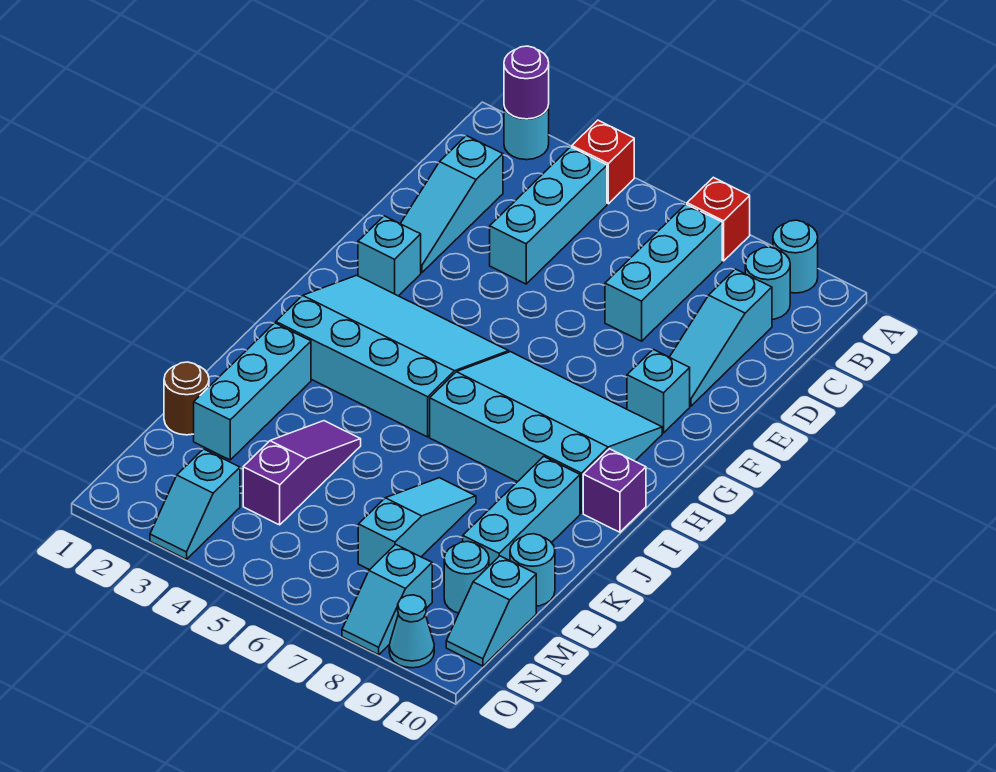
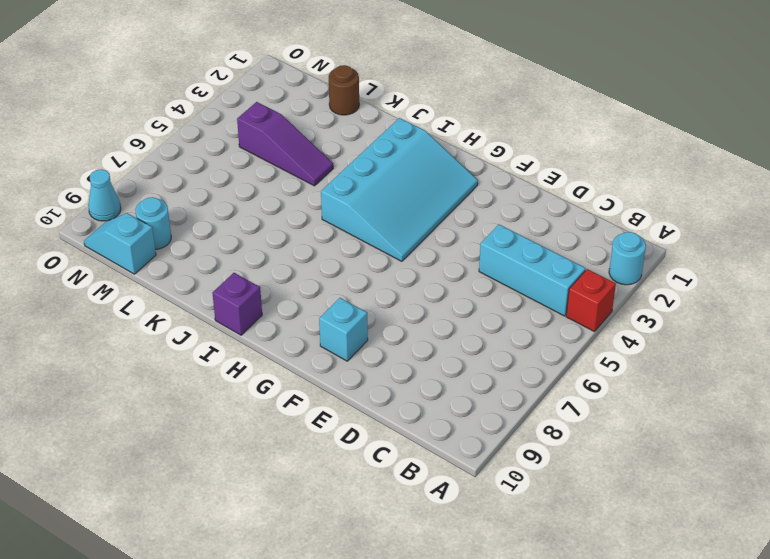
none -> red brick A7 level 1
none -> cyan round brick A9 level 1
none -> cyan brick B7:D7 level 1

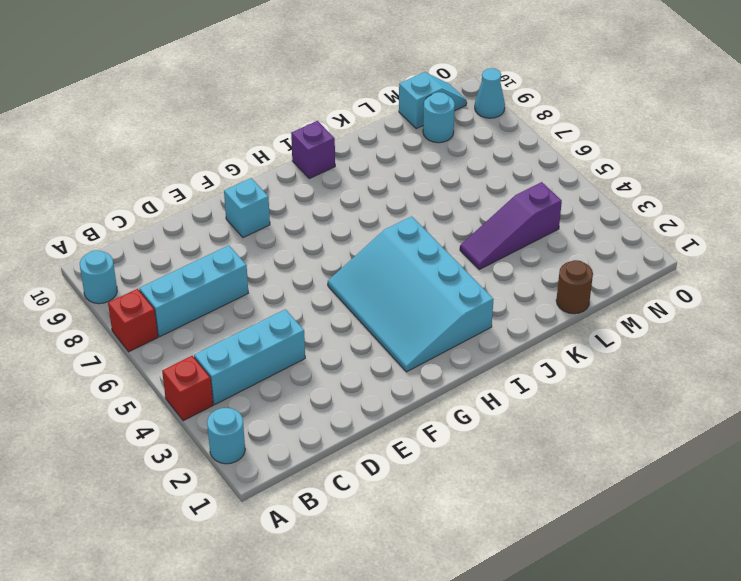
none -> cyan round brick B9 level 1
none -> cyan slope C2:E2 level 1 top C
none -> cyan slope C9:E9 level 1 top C

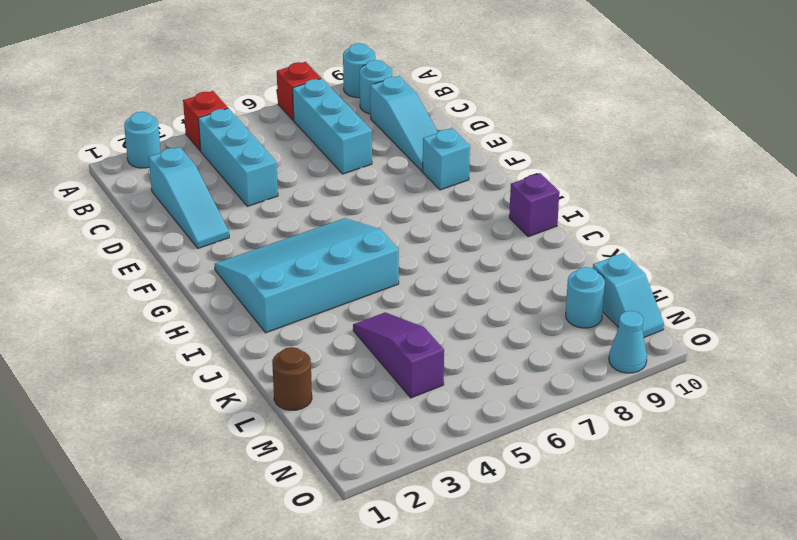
none -> cyan brick F2 level 1
none -> cyan slope G6:I9 level 1 top I
none -> cyan brick J2:L2 level 1

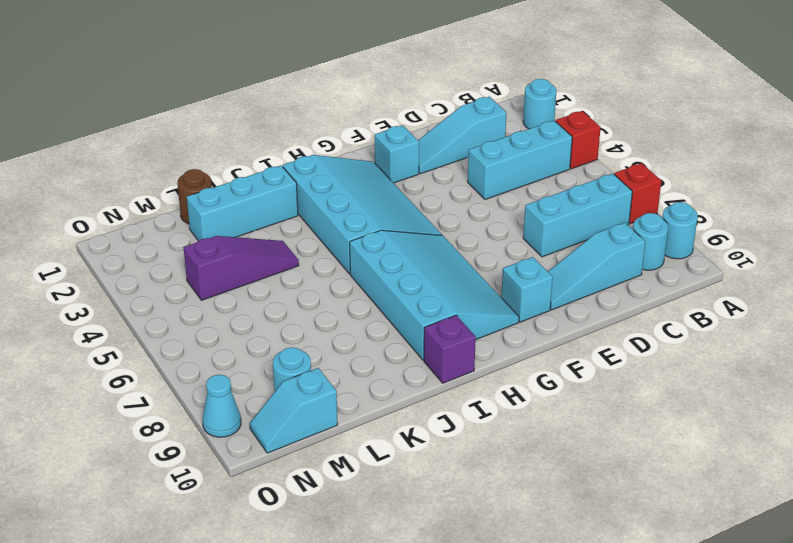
none -> cyan brick J9:L9 level 1
none -> cyan slope K7:M7 level 1 top M
none -> cyan round brick L10 level 1

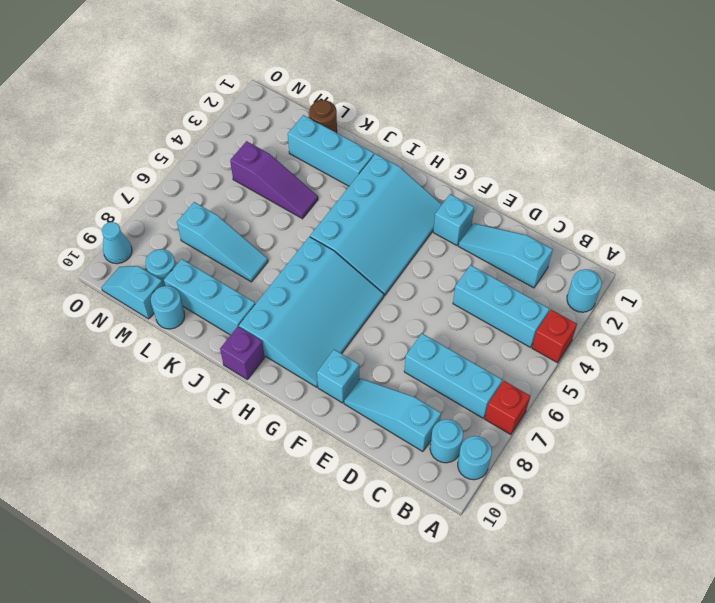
none -> cyan slope N3:O3 level 1 top N
none -> cyan slope N8:O8 level 1 top N
none -> purple round brick A2 level 2

